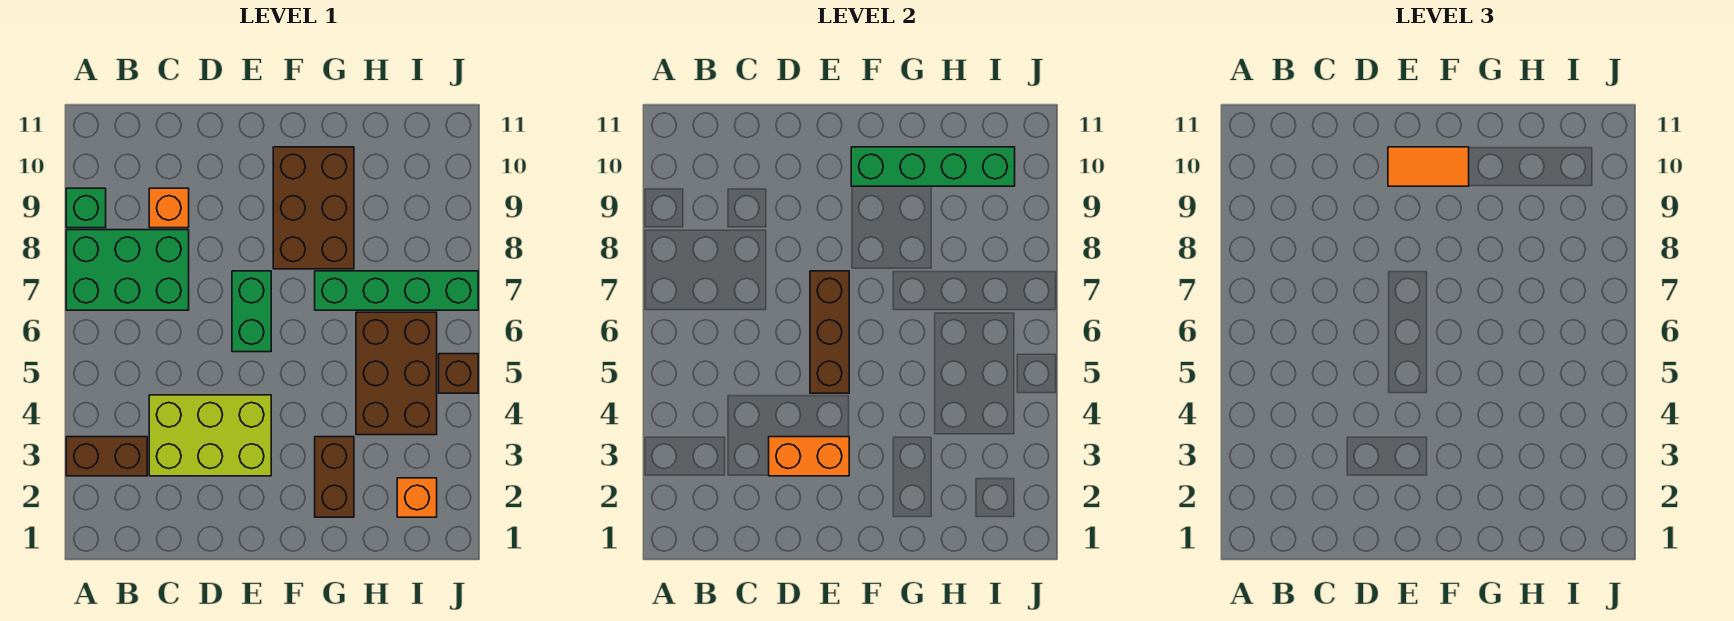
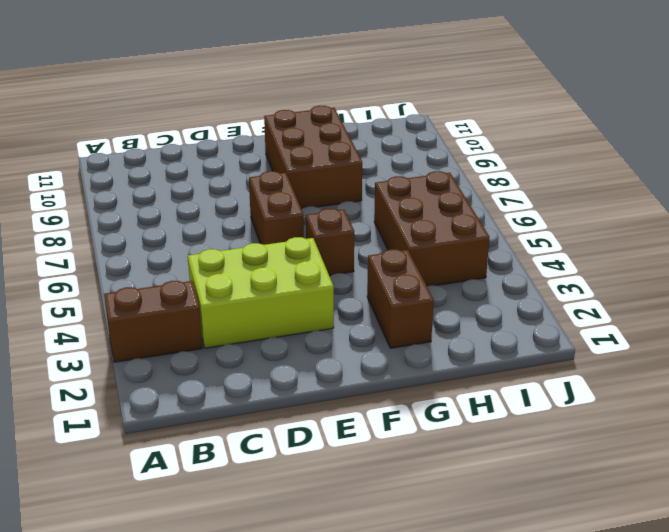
brown brick E6:E7 level 1 -> green brick E6:E7 level 1
brown brick F5 level 1 -> brown brick J5 level 1
none -> green brick A7:C8 level 1
none -> green brick A9 level 1
none -> orange brick C9 level 1

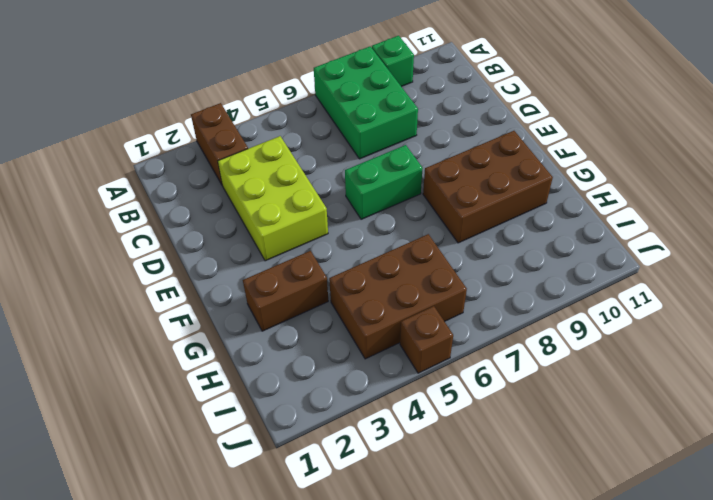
none -> orange brick C9 level 1
none -> green brick G7:J7 level 1
none -> orange brick I2 level 1

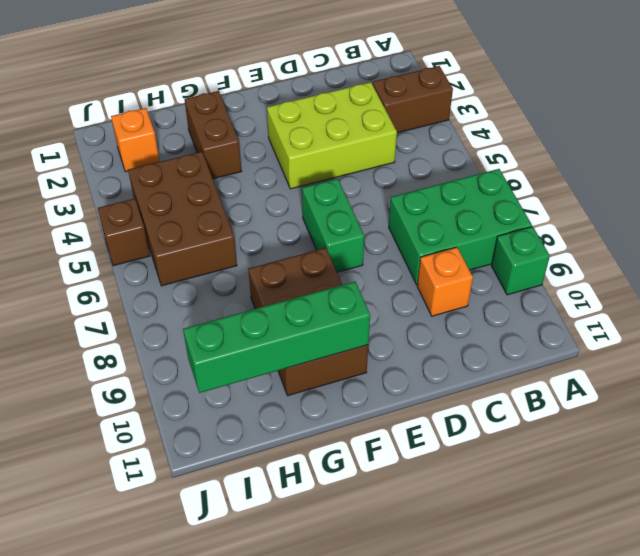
none -> green brick G7:J7 level 1
none -> orange brick D3:E3 level 2
none -> brown brick E5:E7 level 2

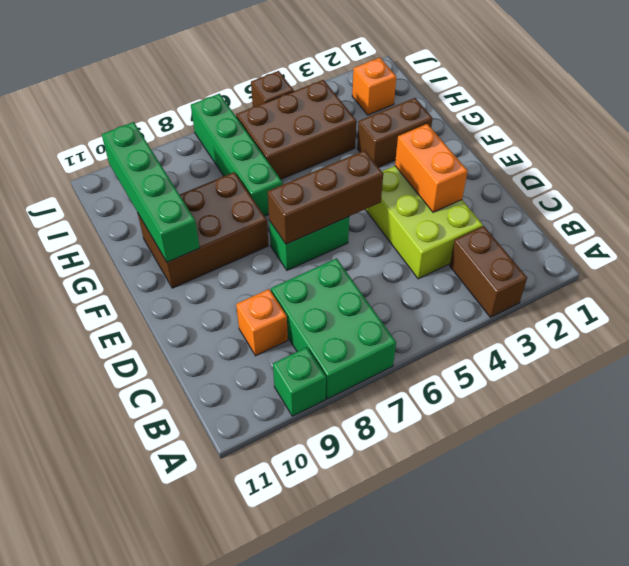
none -> orange tile E10:F10 level 3

